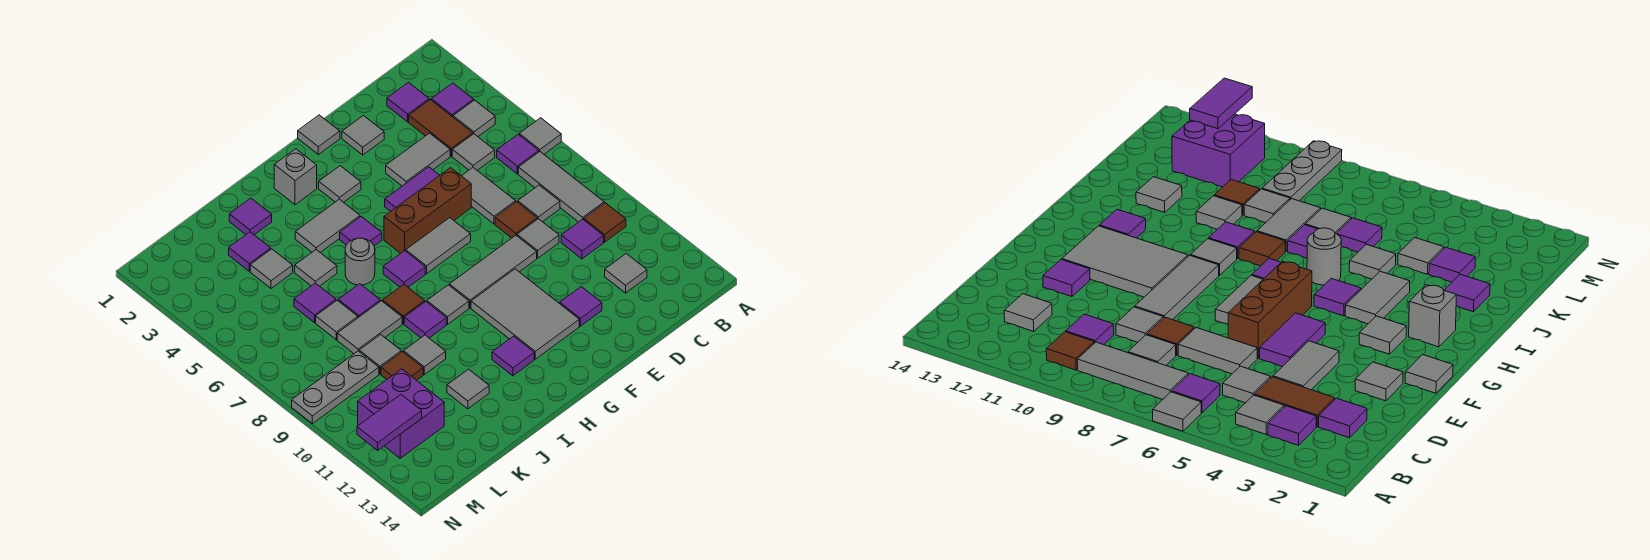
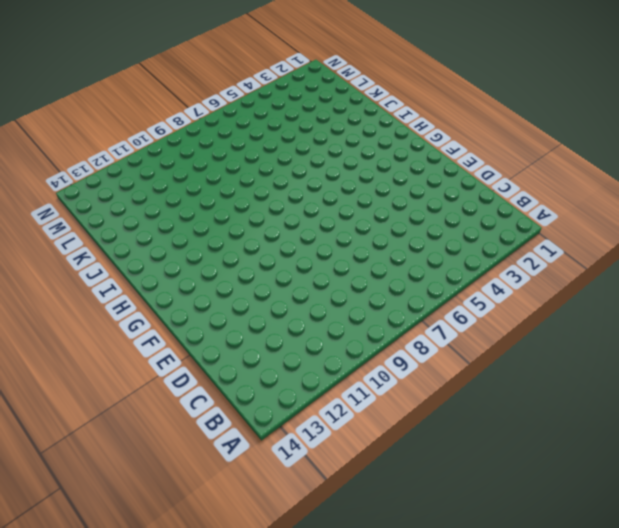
none -> grey tile A6 level 1
none -> purple tile B3 level 1
none -> grey tile B4 level 1
none -> purple tile B6 level 1

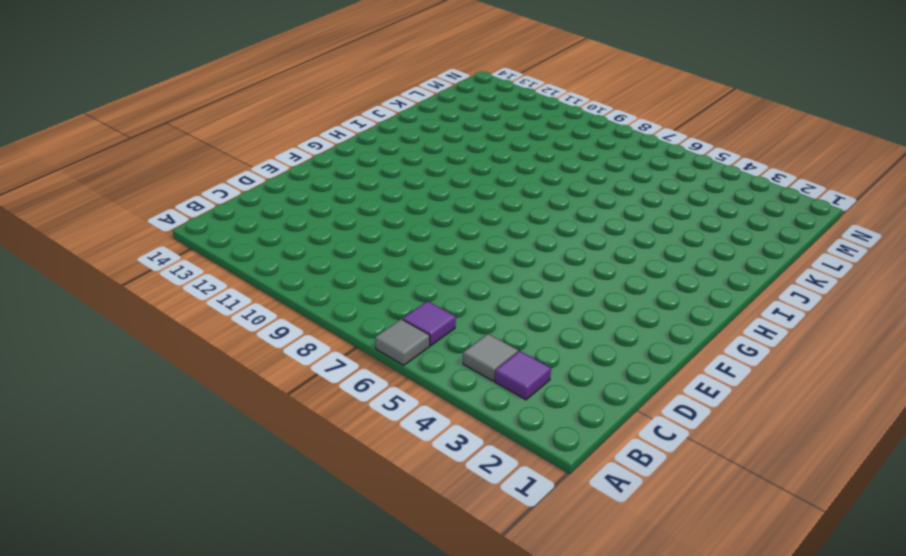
none -> grey tile B7:B9 level 1
none -> brown tile B10 level 1
none -> purple tile C2 level 1
none -> brown tile C3:C4 level 1

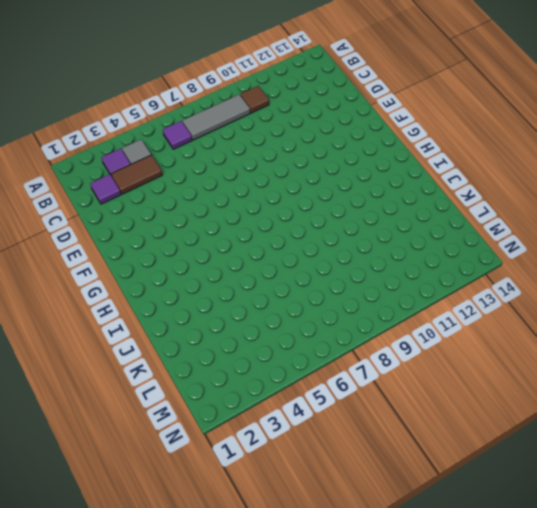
none -> grey tile A6 level 1
none -> grey tile C5 level 1
none -> grey tile C8 level 1
none -> purple tile C10 level 1

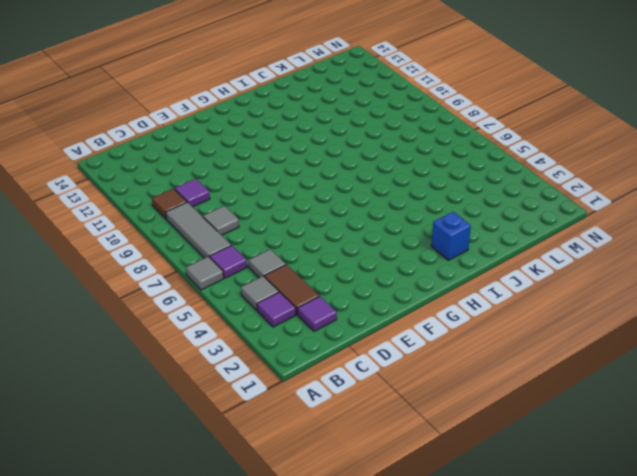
blue brick I2 level 1 -> none
none -> grey tile C12 level 1
none -> grey tile D4:E4 level 1
none -> grey tile D6:D7 level 1
none -> brown tile D8 level 1

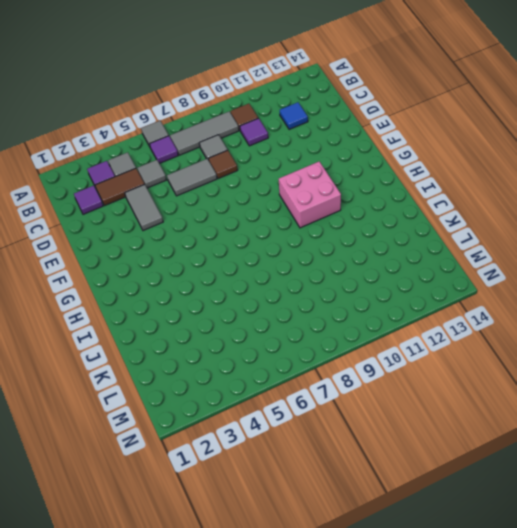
blue tile C12 level 1 -> grey tile C12 level 1
pink brick G10:H11 level 1 -> grey tile F10:G12 level 1
none -> grey tile D9 level 1
none -> grey tile E2 level 1
none -> purple tile E5:F5 level 1
none -> brown brick E6:G6 level 1

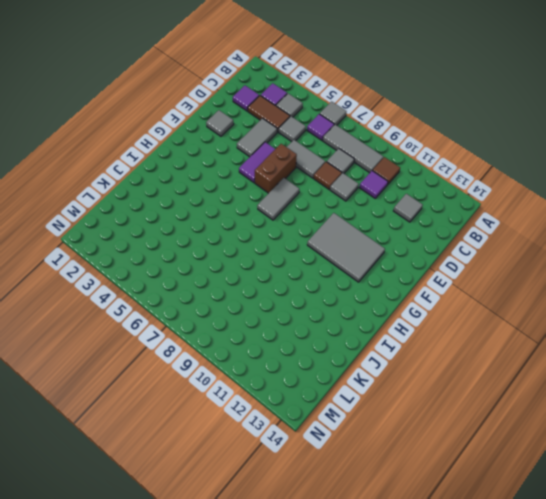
brown brick E6:F6 level 1 -> brown brick E6:G6 level 1
none -> grey tile E9:G9 level 1
none -> purple tile E12 level 1
none -> grey tile F1 level 1
none -> grey tile G3 level 1

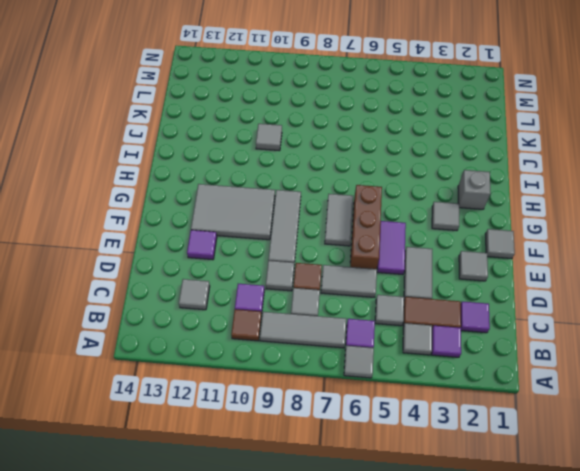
none -> grey tile H4:I4 level 1
none -> purple tile H5 level 1
none -> purple tile H7 level 1
none -> grey tile H9 level 1

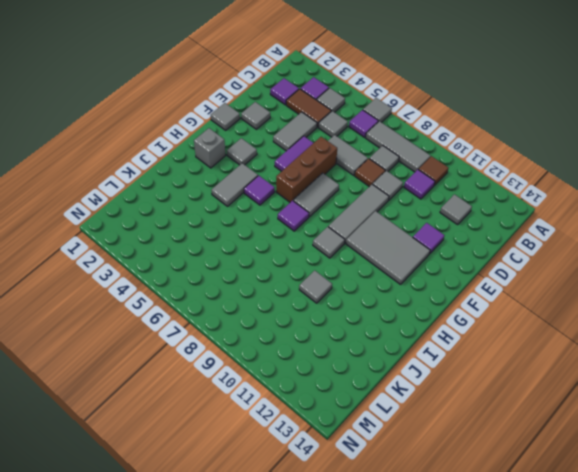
none -> purple tile H12 level 1
none -> grey round brick I6 level 1
none -> brown tile I8 level 1
none -> purple tile I9 level 1

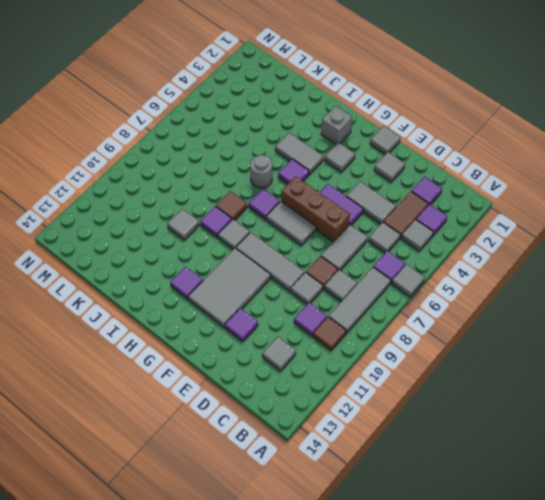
none -> purple tile J2 level 1
none -> grey tile J5 level 1
none -> purple tile J7 level 1
none -> grey tile J8:K8 level 1

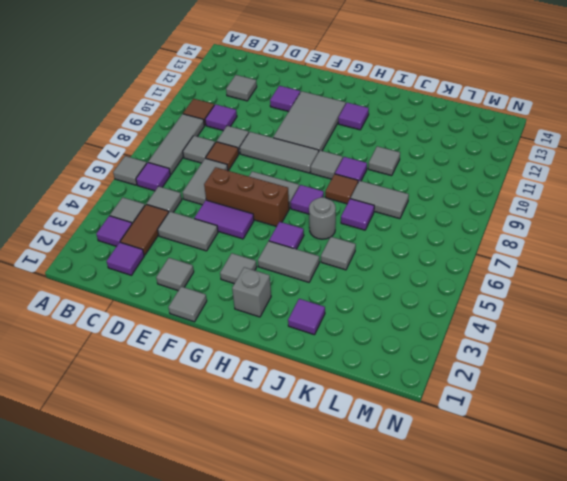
none -> grey tile J12 level 1
none -> purple tile K3 level 1
none -> grey tile K4 level 1
none -> purple tile K6 level 1

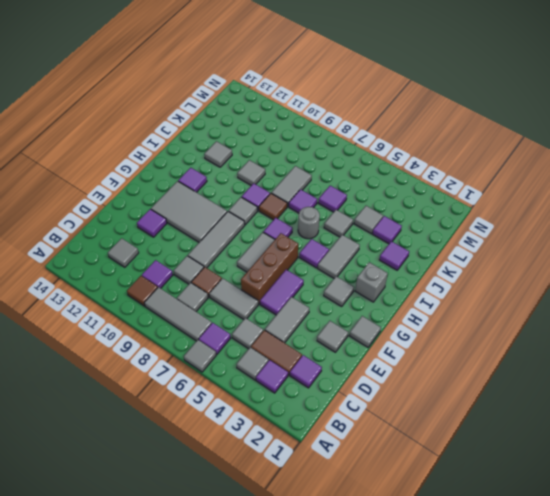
none -> grey tile K7 level 1
none -> grey tile K9 level 1
none -> brown tile K10 level 1
none -> grey plate L9:N9 level 1

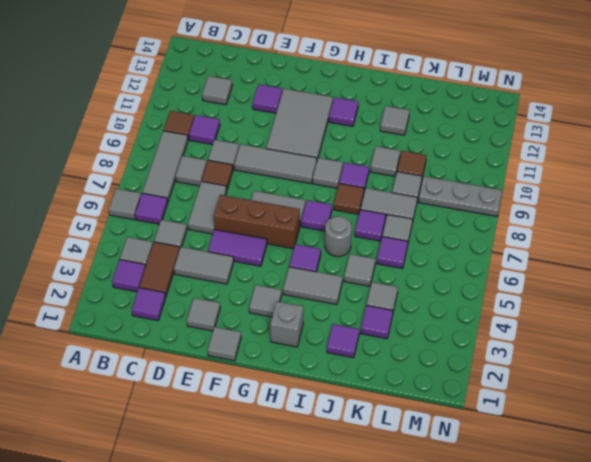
none -> purple brick L11:M12 level 1
none -> purple tile M12:N12 level 2

